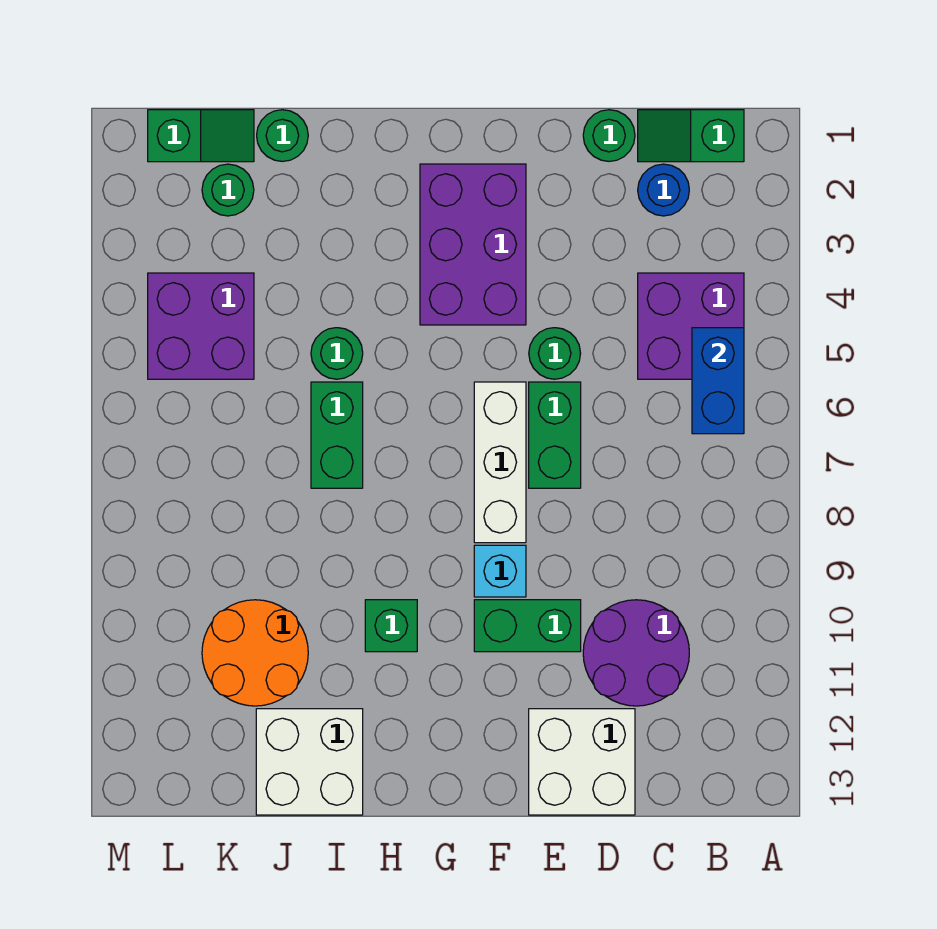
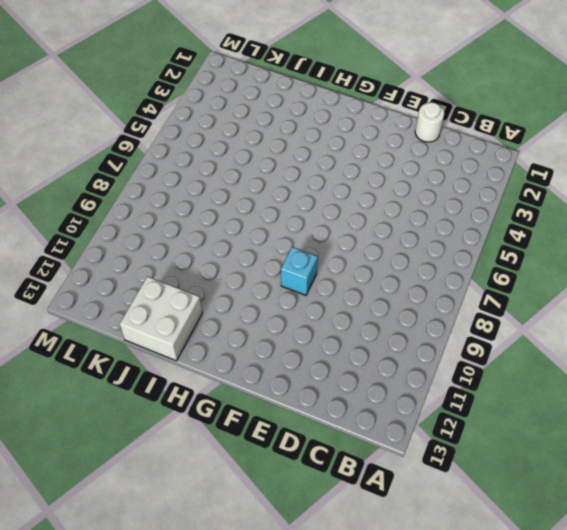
white round brick D1 level 1 -> green round brick D1 level 1
none -> green slope B1:C1 level 1 top B
none -> purple brick B4:C5 level 1
none -> blue round brick C2 level 1

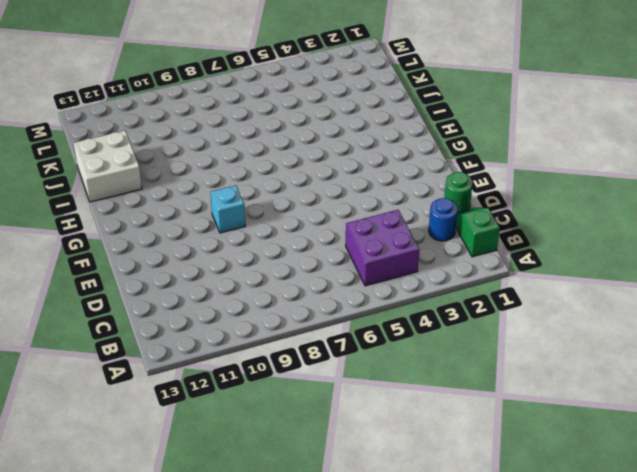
none -> purple round brick C10:D11 level 1
none -> white brick D12:E13 level 1
none -> green round brick E5 level 1

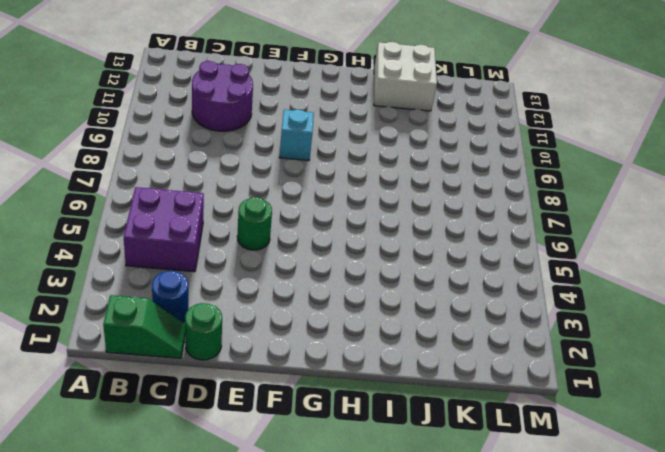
none -> white brick D12:E13 level 1
none -> green brick E6:E7 level 1
none -> green brick E10:F10 level 1

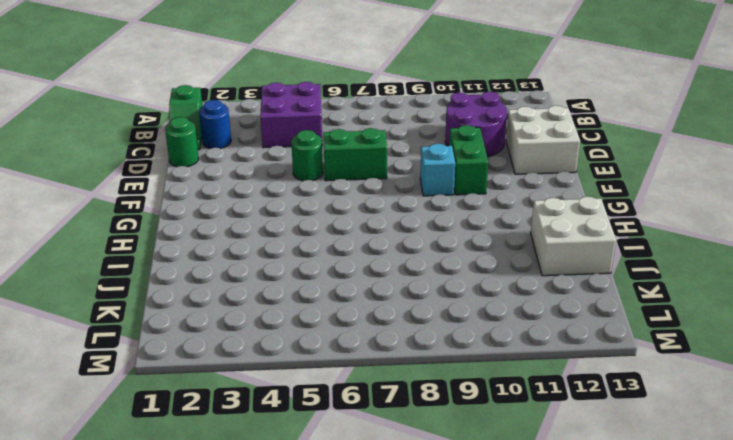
none -> purple brick F2:G4 level 1
none -> white brick F6:F8 level 1
none -> green brick H10 level 1

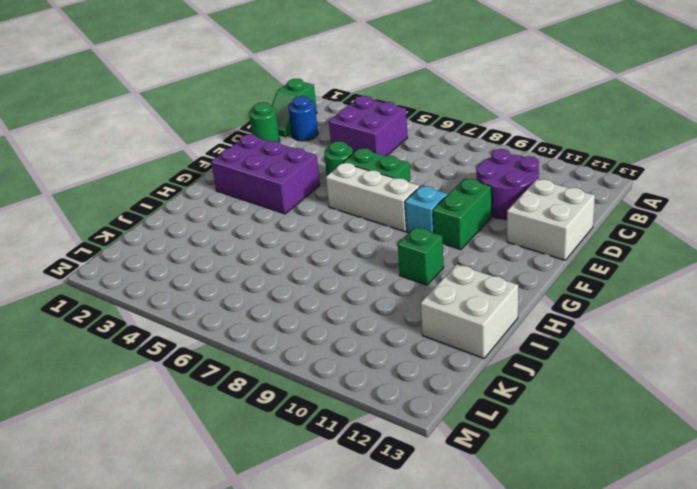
none -> green round brick I5 level 1
none -> green brick I6:I7 level 1
none -> green round brick J1 level 1

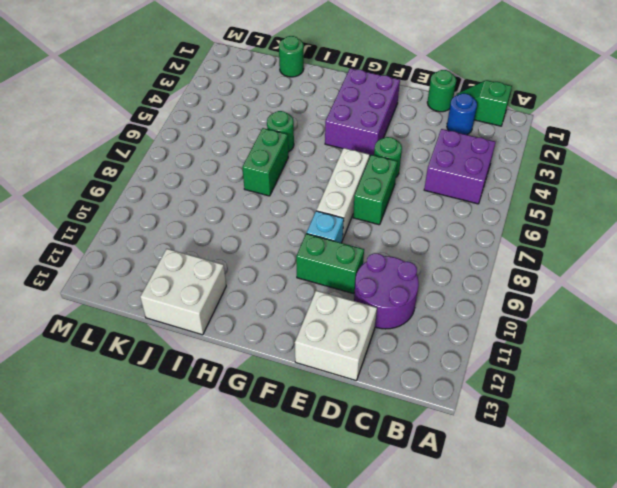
none -> green brick H10 level 1
none -> orange round brick J10:K11 level 1
none -> green slope K1:L1 level 1 top L

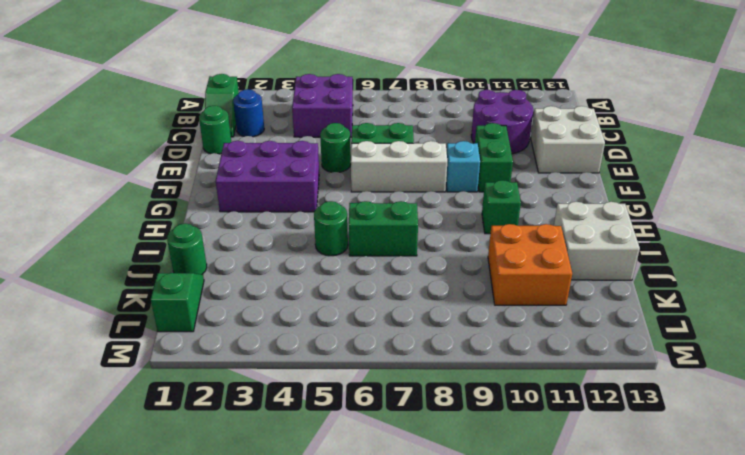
orange brick J10:K11 level 1 -> orange round brick J10:K11 level 1
none -> green round brick K2 level 1
none -> purple brick K4:L5 level 1
none -> blue brick B5:B6 level 2

